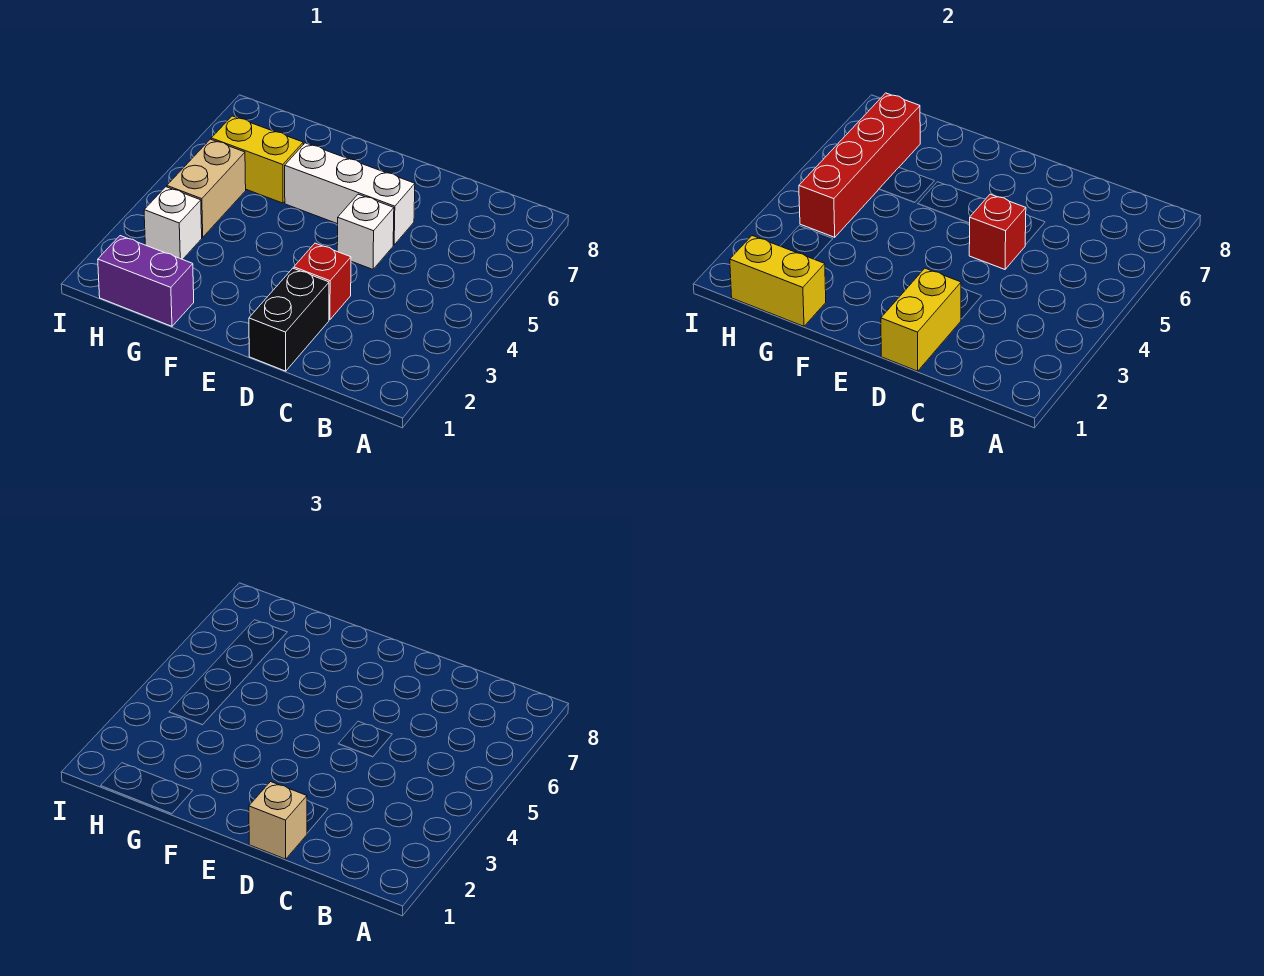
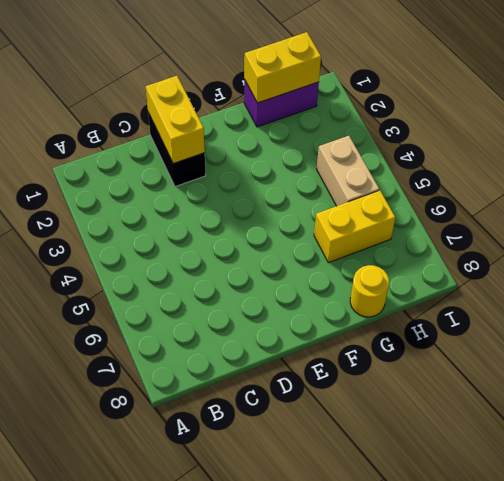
yellow round brick G8 level 1 -> none
none -> red brick D3 level 1
none -> white brick D5 level 1
none -> white brick D6:F6 level 1

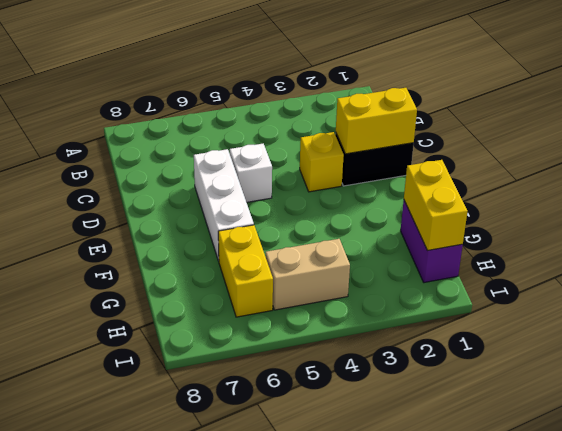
yellow brick D3 level 1 -> red brick D3 level 1
none -> white brick H3 level 1
none -> red brick D5 level 2
none -> red brick H4:H7 level 2

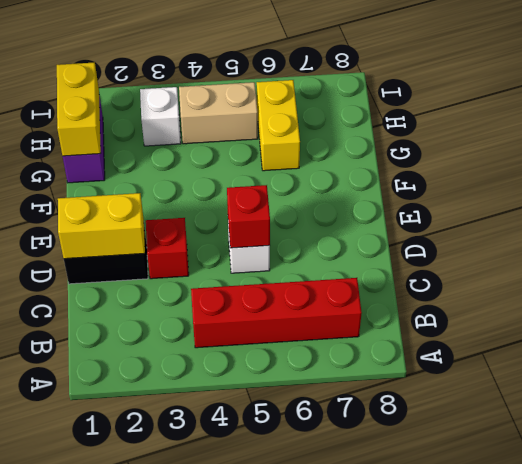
red brick B4:B7 level 1 -> red brick H4:H7 level 2
none -> white brick D6:F6 level 1
none -> tan brick D1 level 3

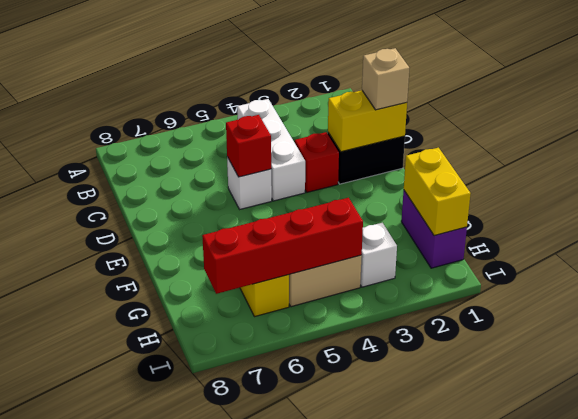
white brick B4:D4 level 1 -> white brick D6:F6 level 1

